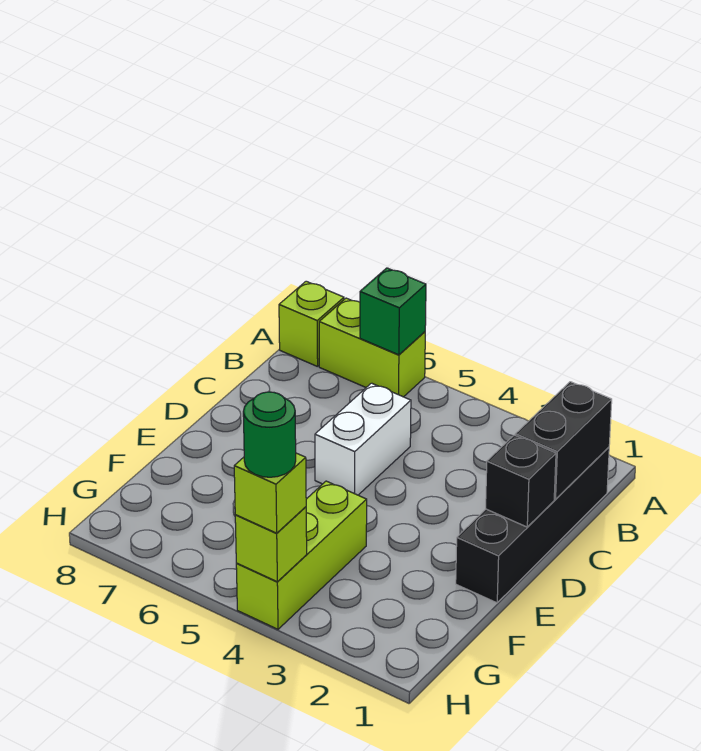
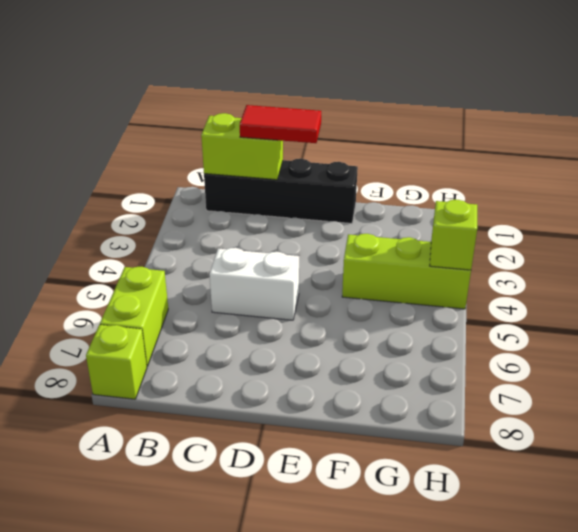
lime brick B1:C1 level 2 -> black brick B1:C1 level 2
red tile C1:D1 level 3 -> none
none -> green brick A6 level 2
none -> black brick D1 level 2

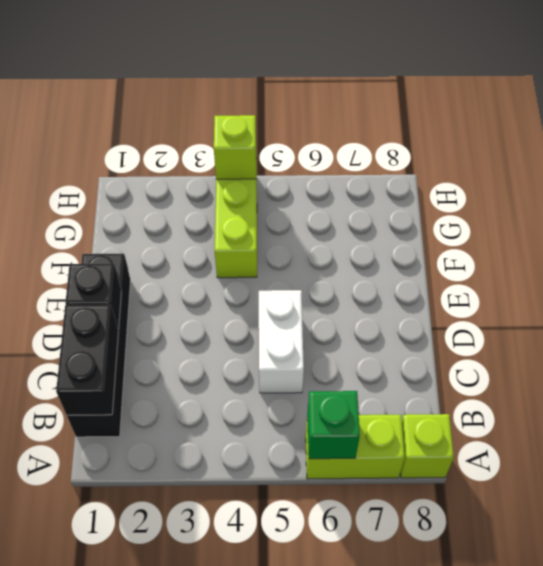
none -> lime brick H4 level 3
none -> green round brick H4 level 4

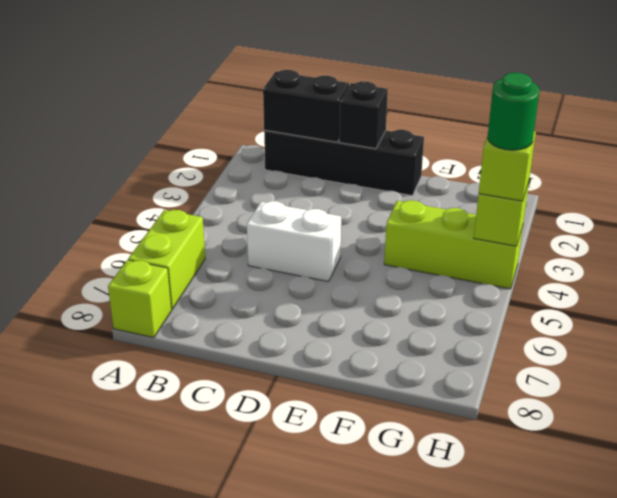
none -> green brick A6 level 2

